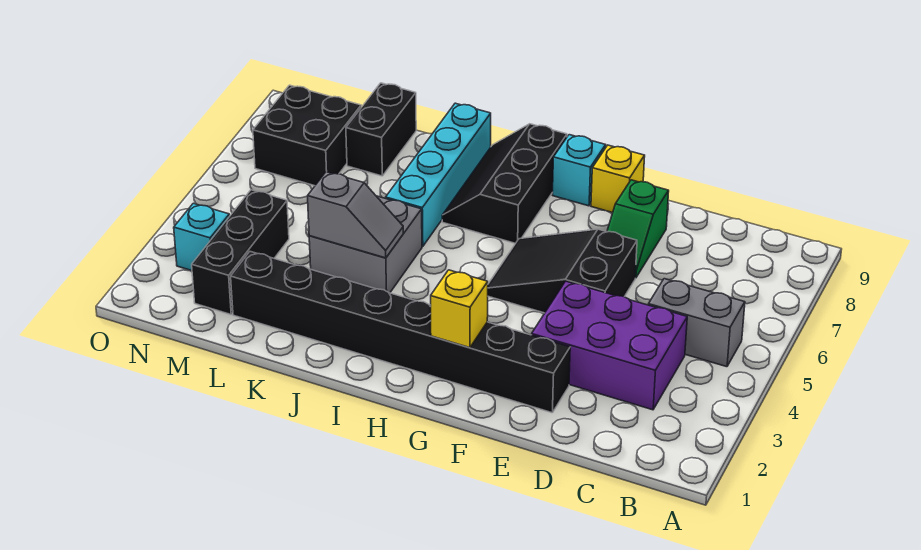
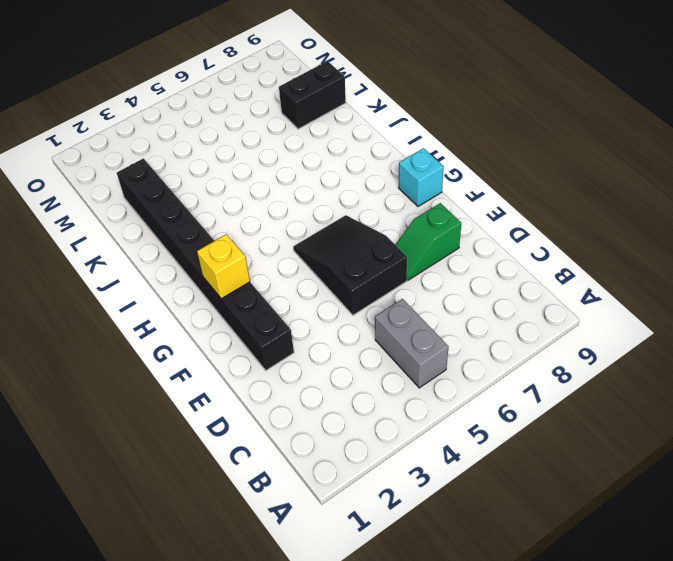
none -> purple brick C3:E4 level 1
none -> yellow brick F9 level 1
none -> black slope H7:I9 level 1 top H

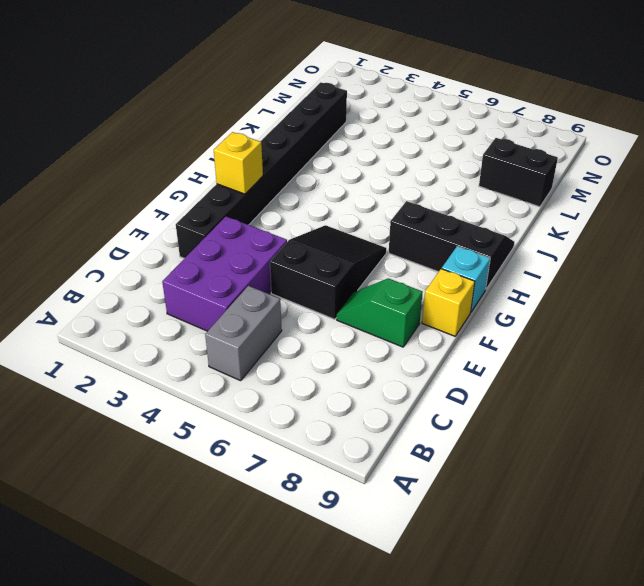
none -> grey brick J4:K5 level 1
none -> cyan brick J6:J9 level 1
none -> black brick M2:M4 level 1

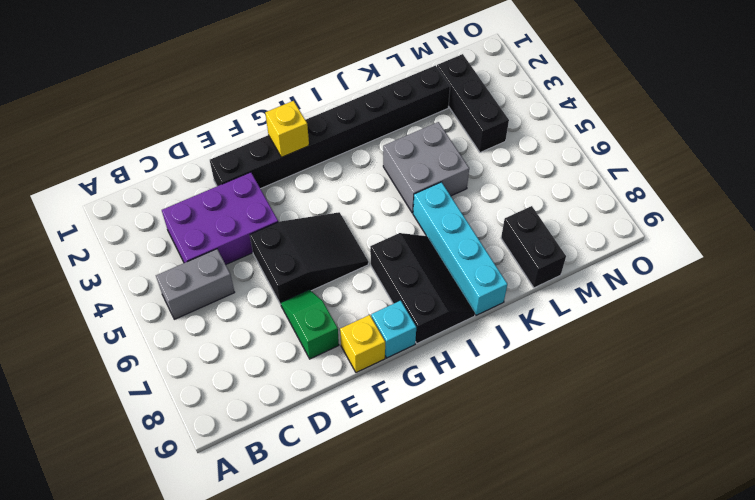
none -> black brick M7:N8 level 1
none -> cyan brick N3 level 1
none -> grey slope J4:K4 level 2 top K

